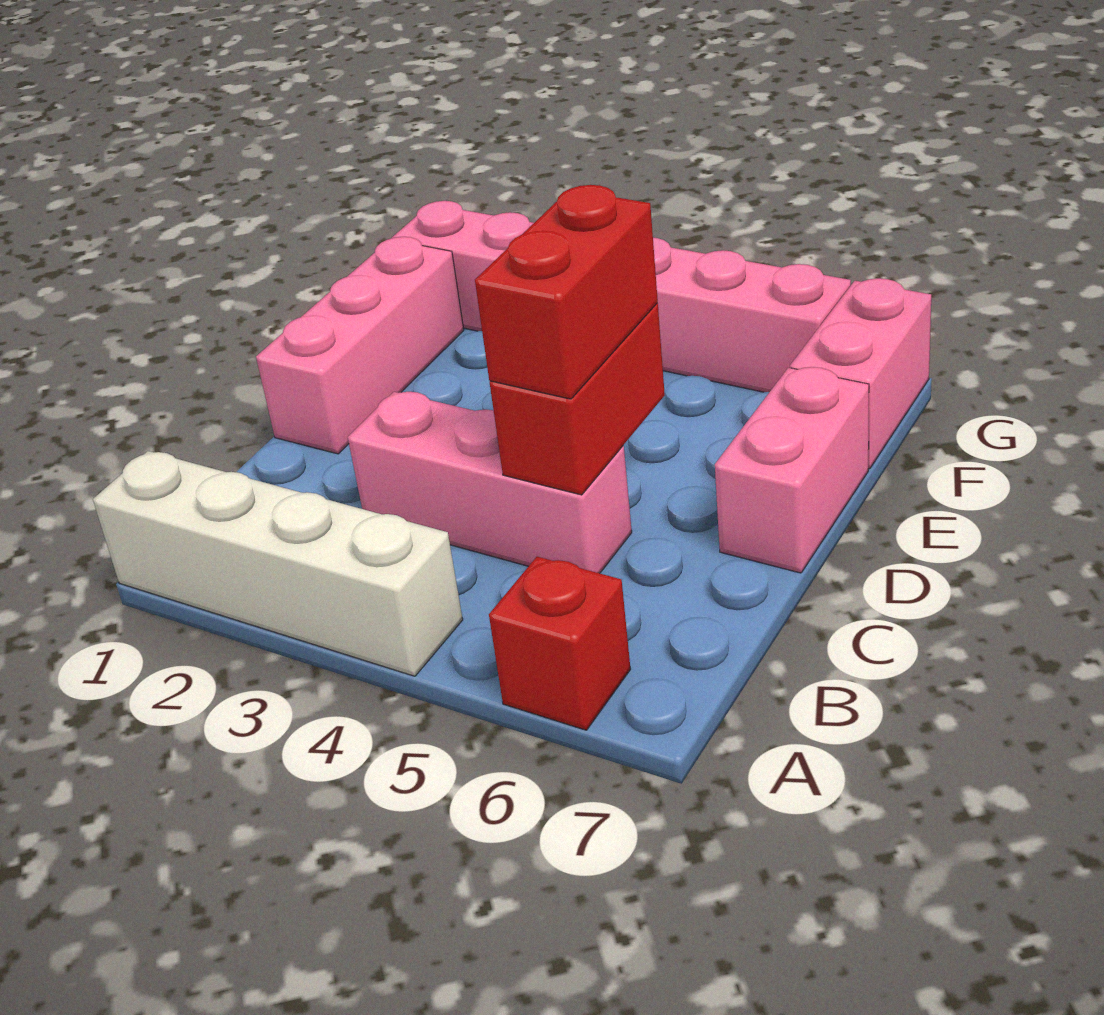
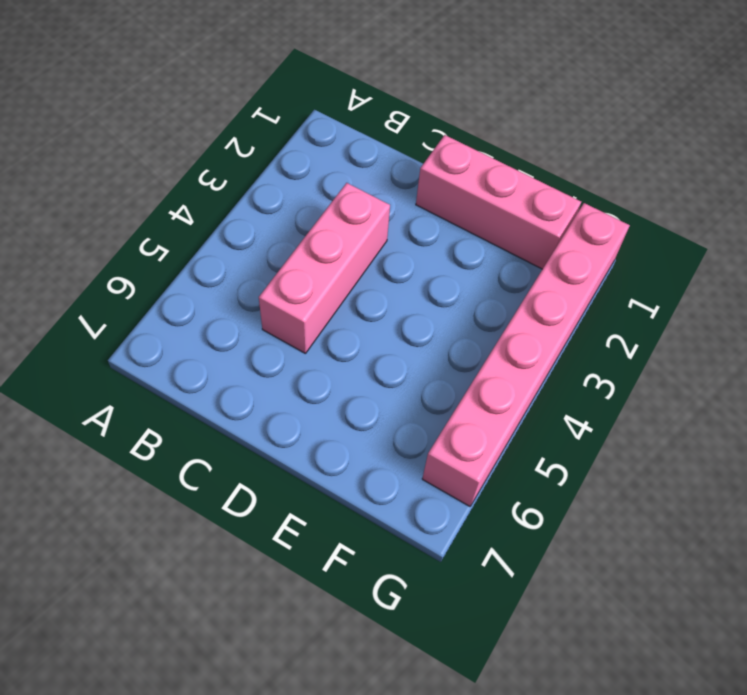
none -> white brick A1:A4 level 1
none -> red brick A6 level 1

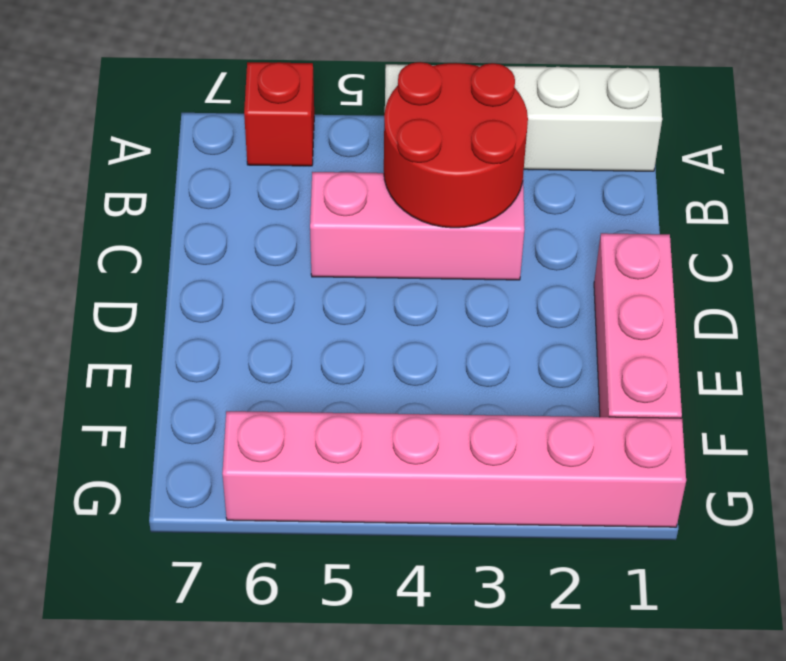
red round brick B3:C4 level 2 -> none
none -> pink brick D7:E7 level 1
none -> pink brick F7:G7 level 1

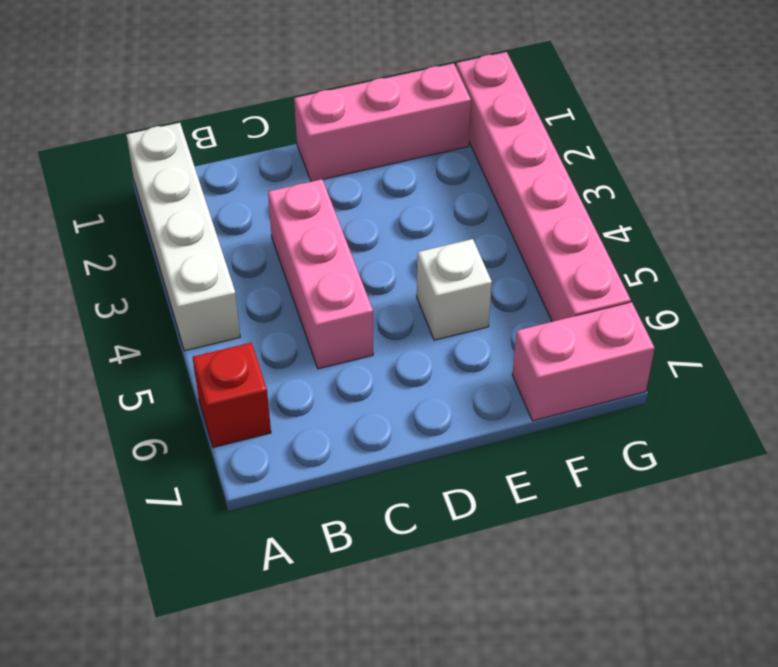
white brick E5 level 1 -> none
none -> pink brick D7:E7 level 1
none -> red brick C5:D5 level 2

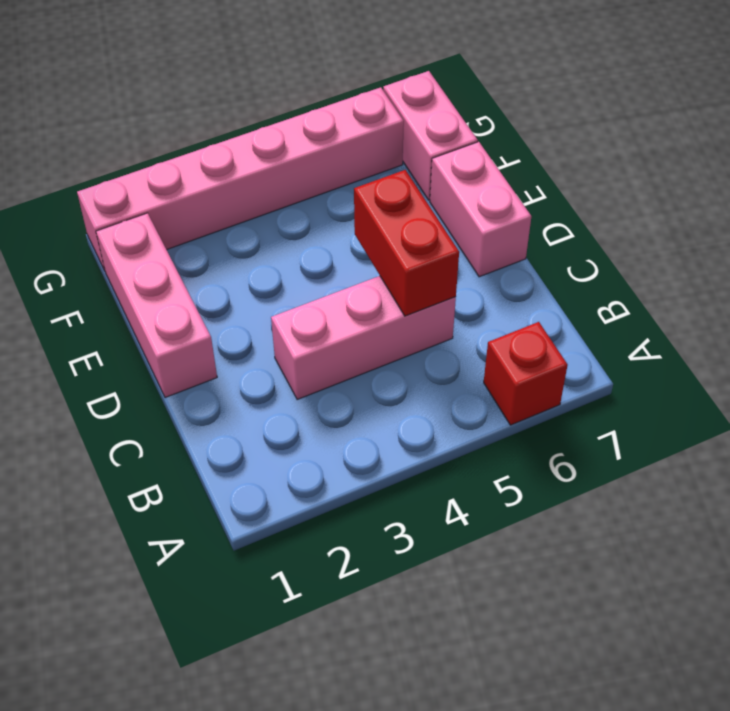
none -> white brick A1:A4 level 1
none -> red brick C5:D5 level 3

